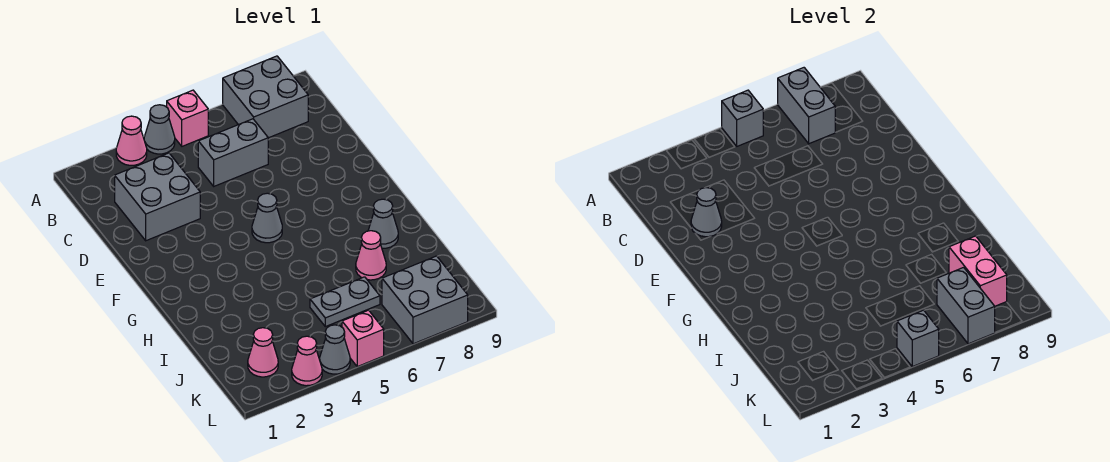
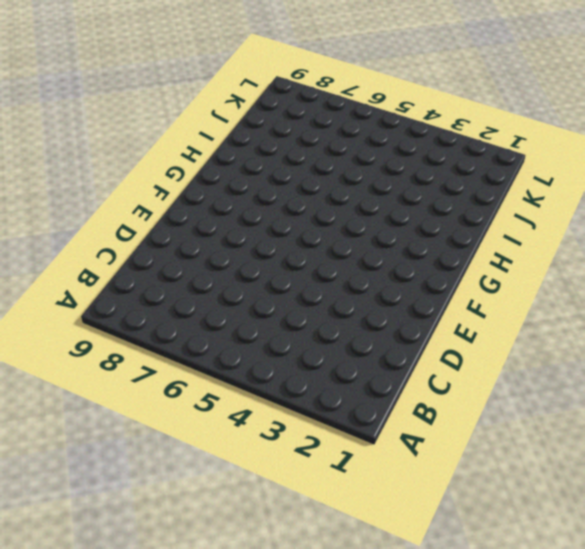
none -> pink cone A3 level 1
none -> grey cone A4 level 1
none -> pink brick A5 level 1

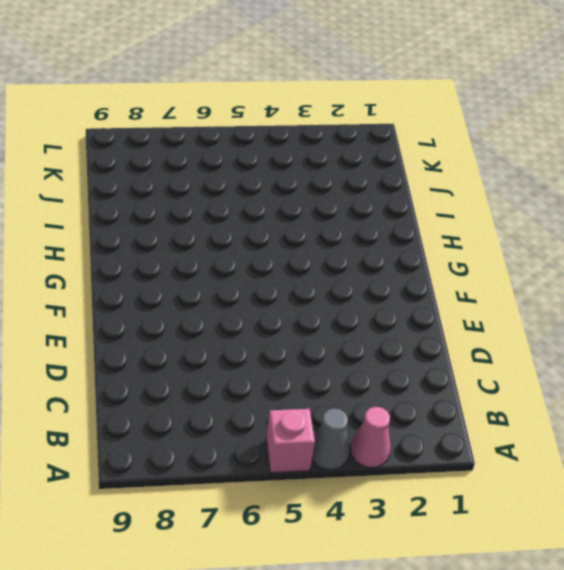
none -> grey brick A7:B8 level 1
none -> grey brick C2:D3 level 1
none -> grey brick C5:C6 level 1

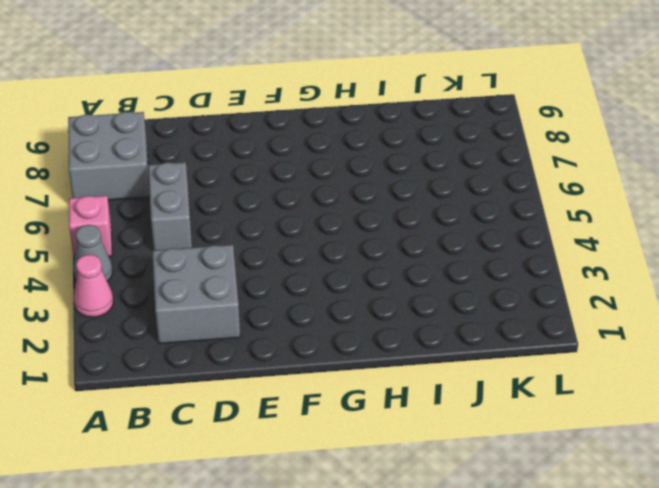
none -> grey cone F5 level 1
none -> grey cone H8 level 1
none -> pink cone I7 level 1

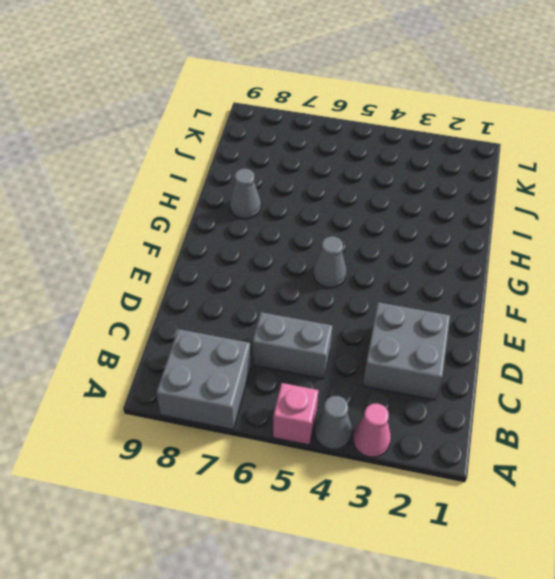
none -> pink cone I7 level 1
none -> grey plate J5:J6 level 1
none -> pink cone K2 level 1

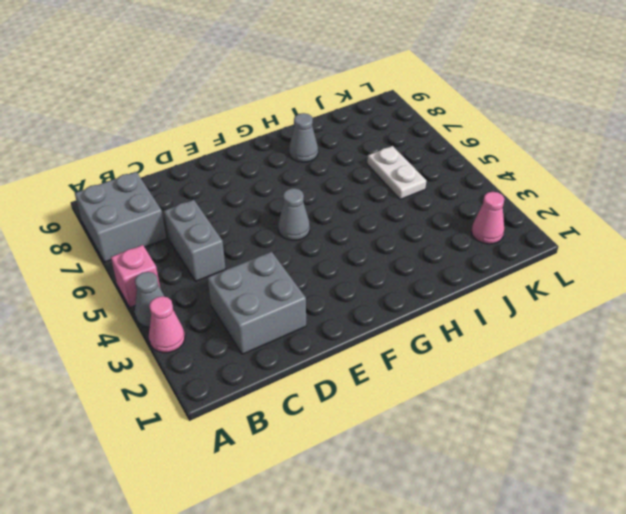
white plate J5:J6 level 1 -> grey plate J5:J6 level 1
none -> pink cone I7 level 1
none -> grey brick K7:L8 level 1
none -> pink cone L3 level 1

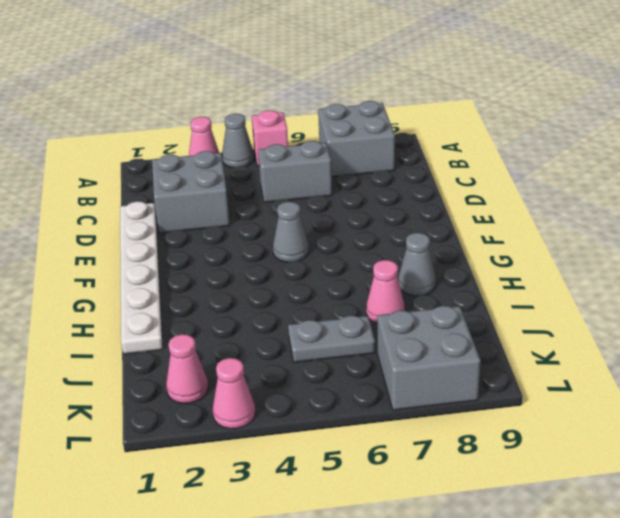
white plate D1:I1 level 1 -> none
none -> grey cone L4 level 1
none -> pink brick L5 level 1
none -> grey brick A5 level 2

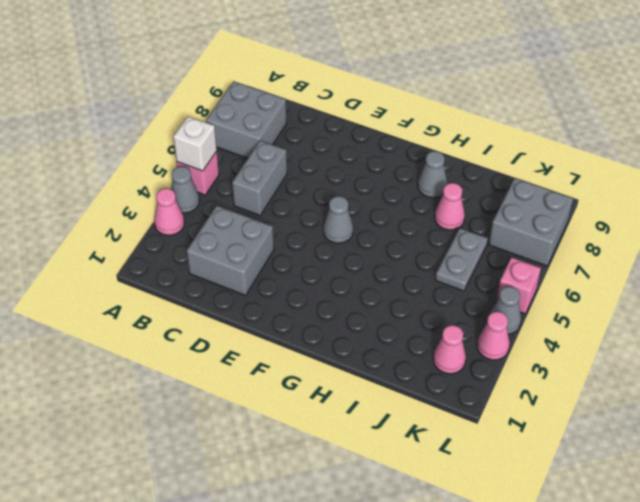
white brick A5 level 2 -> grey brick A5 level 2
none -> grey brick A7:B7 level 2
none -> grey cone D2 level 2
none -> pink brick J8:K8 level 2

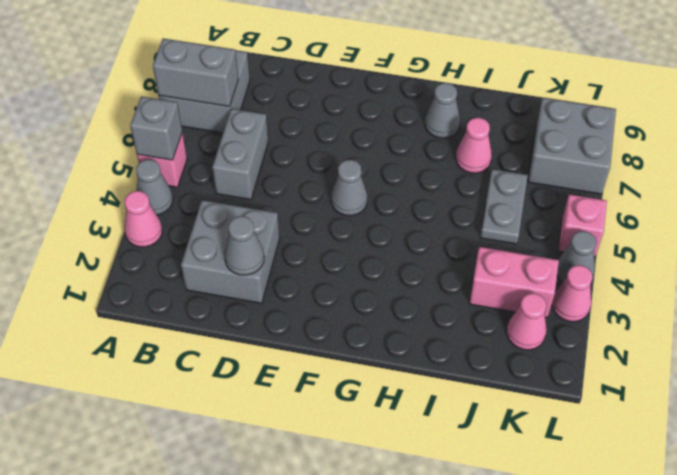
pink brick J3:K3 level 1 -> pink brick J8:K8 level 2
none -> grey brick K7:L7 level 2
none -> grey brick L5 level 2

